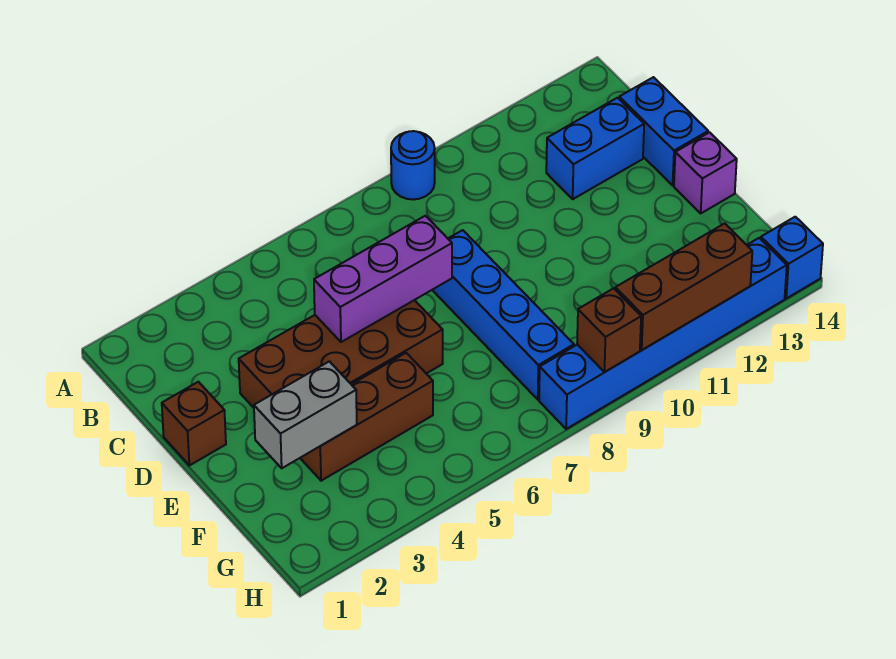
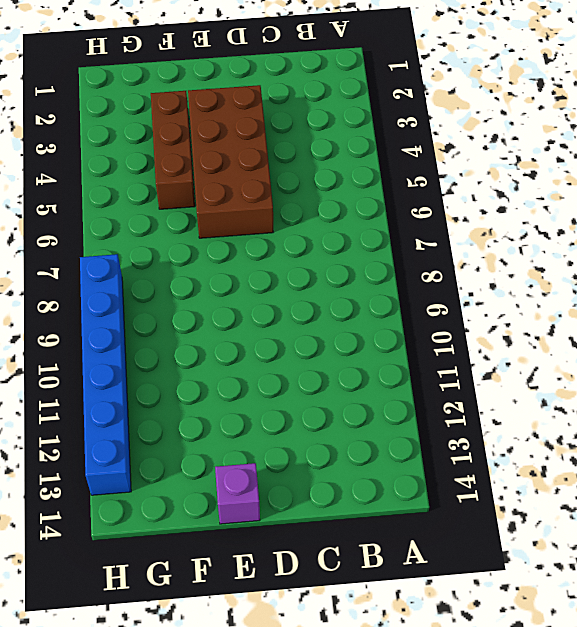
none -> blue round brick A9 level 1
none -> blue brick C12:C13 level 1
none -> blue brick C14:D14 level 1

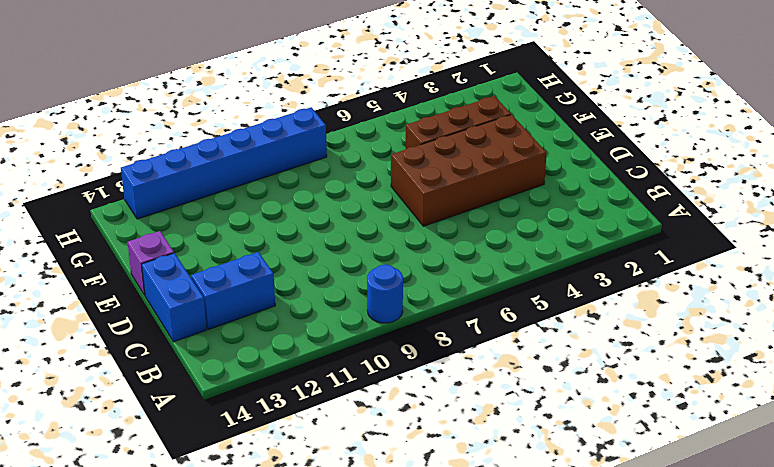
none -> brown brick D1 level 1
none -> blue brick D8:G8 level 1
none -> blue brick H14 level 1

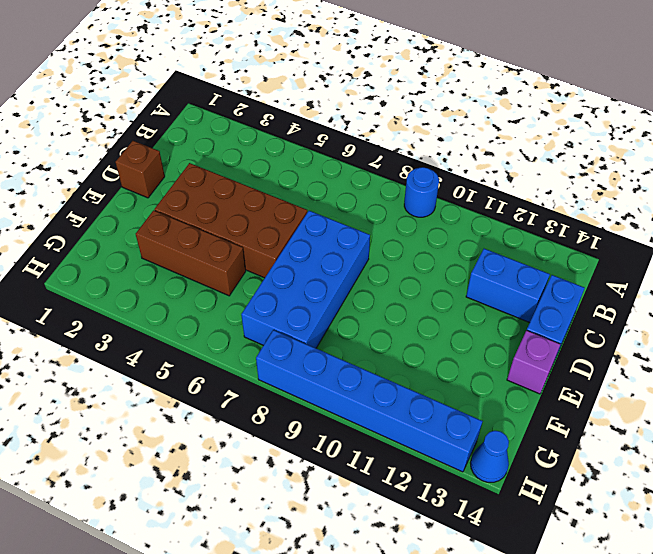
blue brick D7:G8 level 1 -> blue brick D8:G8 level 1
blue cone H14 level 1 -> blue brick H14 level 1
none -> purple brick D5:D7 level 2
none -> grey brick F2:F3 level 2
none -> brown brick H9 level 2

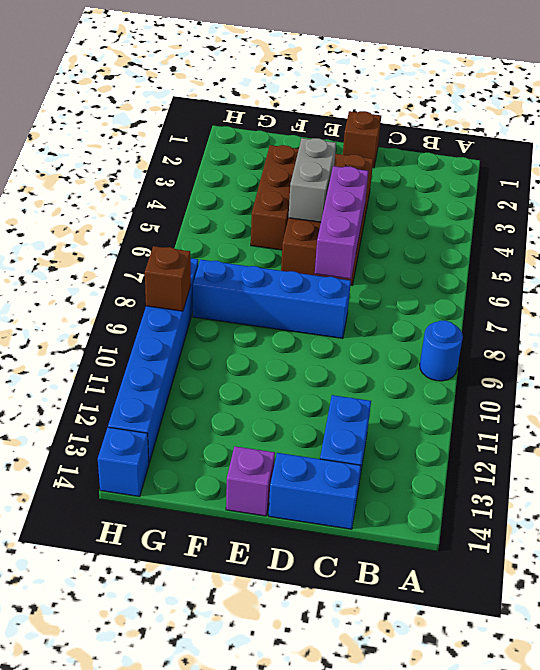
grey brick E4:E5 level 2 -> grey brick F2:F3 level 2
none -> brown brick H10:H12 level 2

